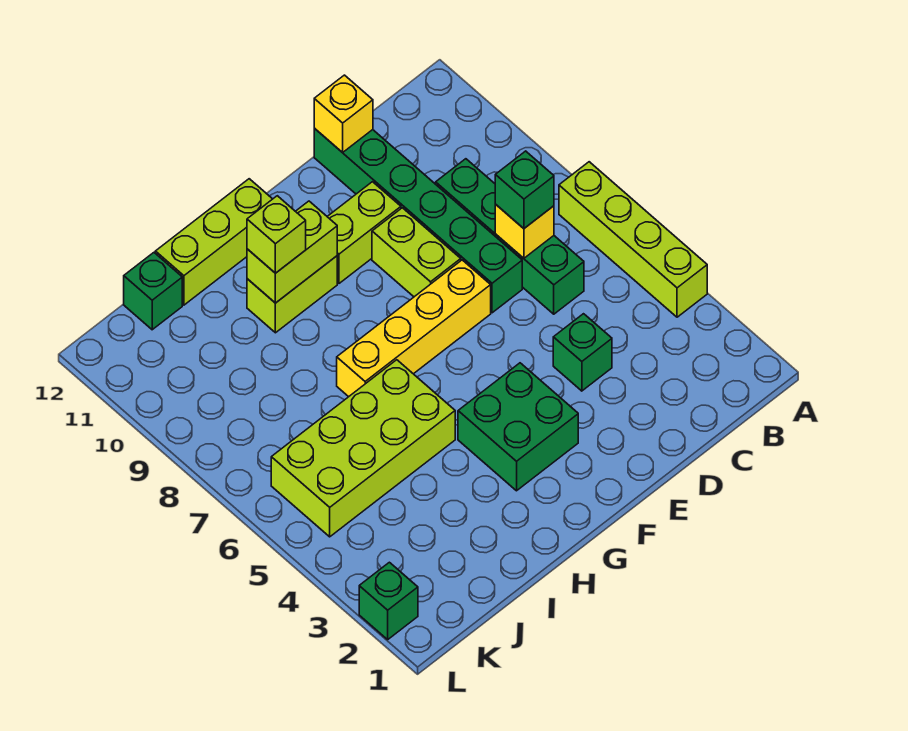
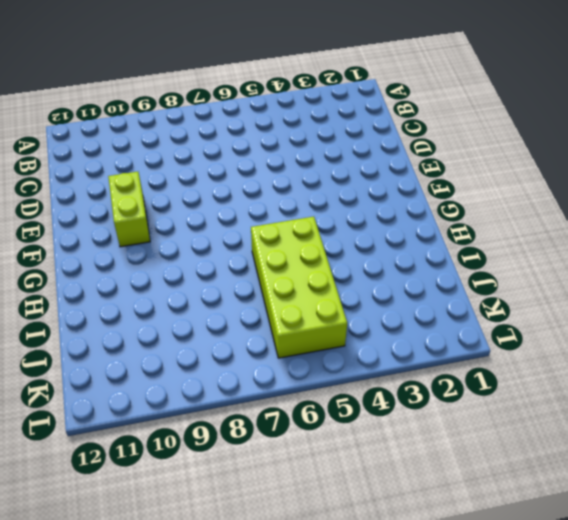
none -> lime brick A4:A7 level 1
none -> green brick C6:C9 level 1
none -> green brick D4 level 1

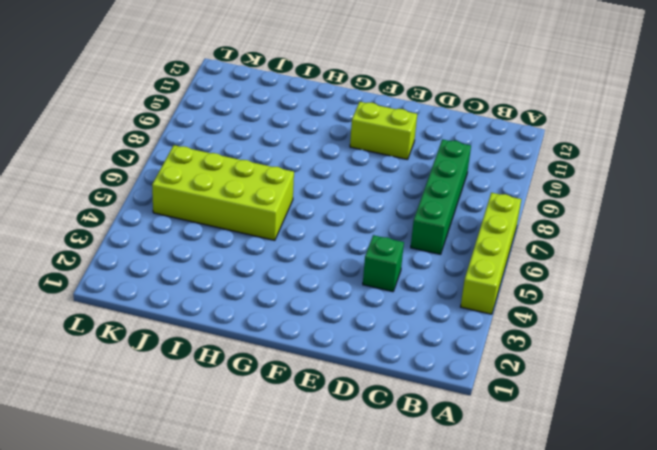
none -> green brick D7:D12 level 1
none -> yellow brick E7:H7 level 1
none -> lime brick E8:E9 level 1

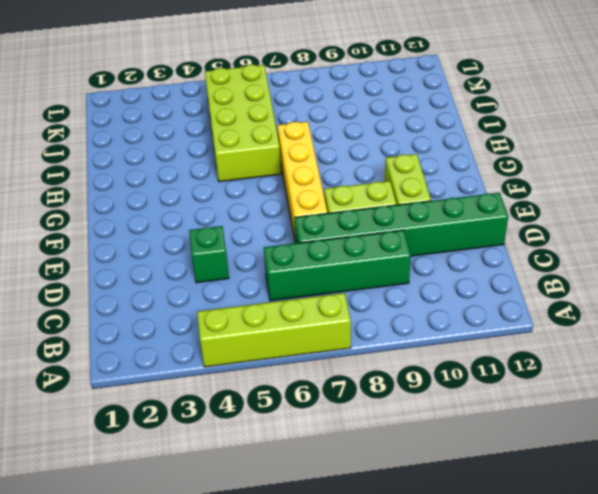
none -> green brick F3:G4 level 1
none -> lime brick G10:H10 level 1
none -> lime brick G12:I12 level 1

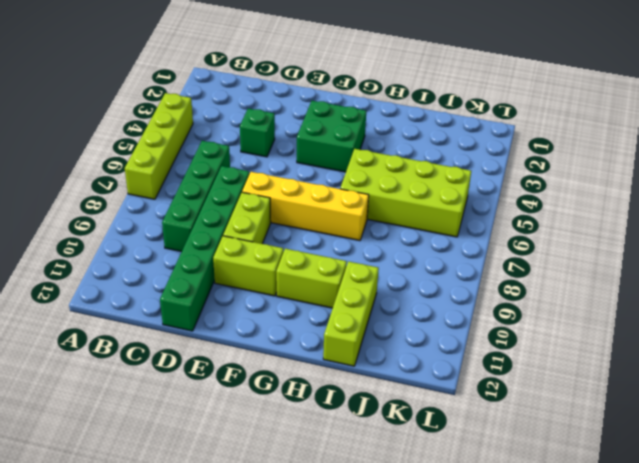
lime brick I10:I12 level 1 -> lime brick G12:I12 level 1
none -> green brick J12 level 1
none -> green brick L2 level 1
none -> yellow brick C7 level 2

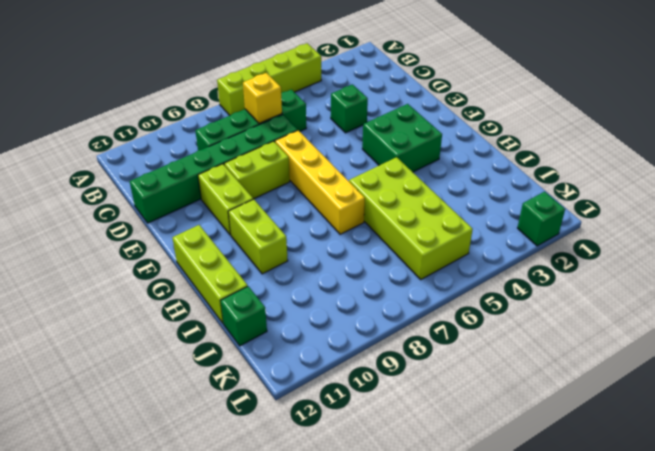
none -> yellow brick D12 level 2
none -> lime brick G10:H10 level 2
none -> green brick C7 level 3

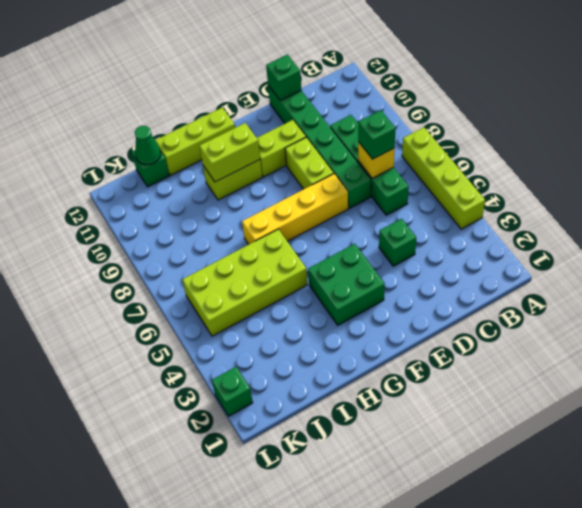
green brick D12 level 2 -> yellow brick D12 level 2
green cone J12 level 2 -> none
none -> lime brick H10 level 3

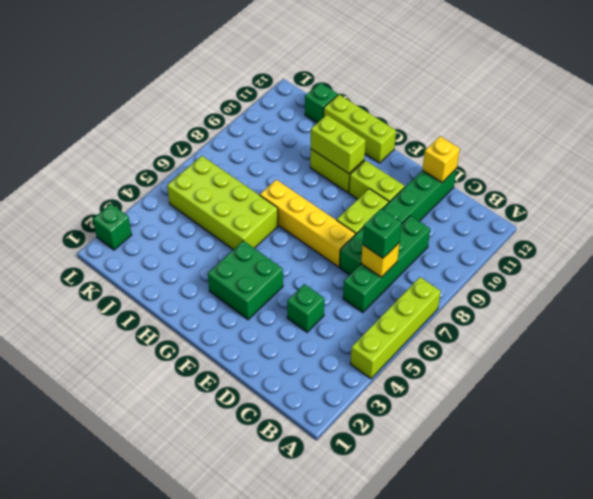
none -> lime brick H10 level 3

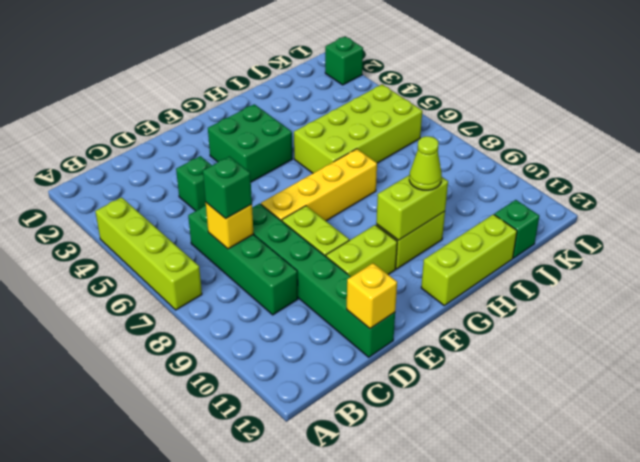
lime cone H10 level 3 -> lime brick H10 level 3

